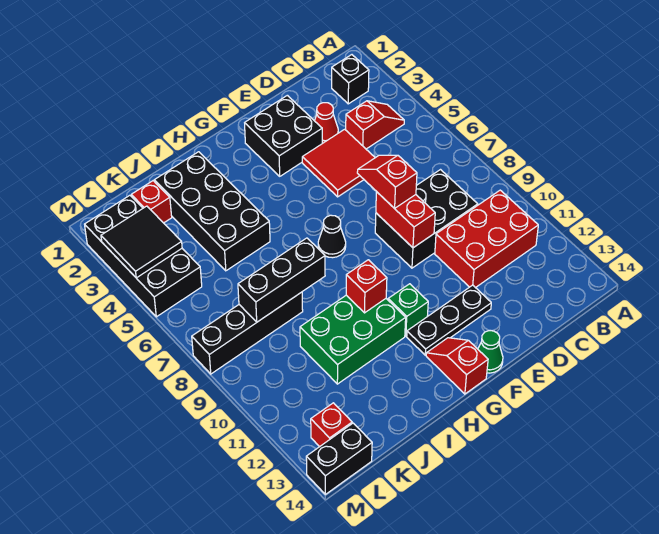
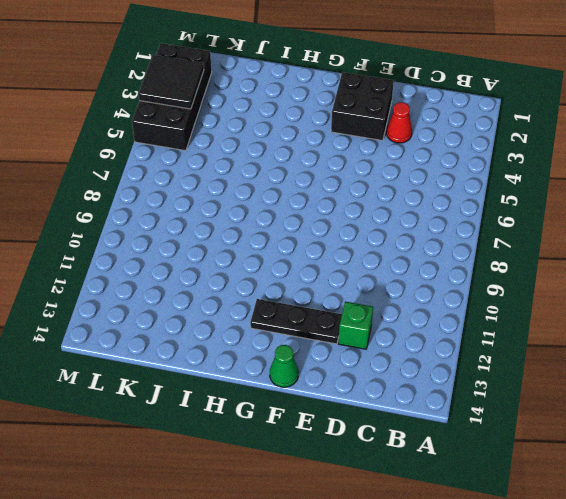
green brick D12 level 1 -> green brick G11 level 1
none -> black brick B2 level 1
none -> red slope B4:C4 level 1 top C
none -> red brick B10:D11 level 1

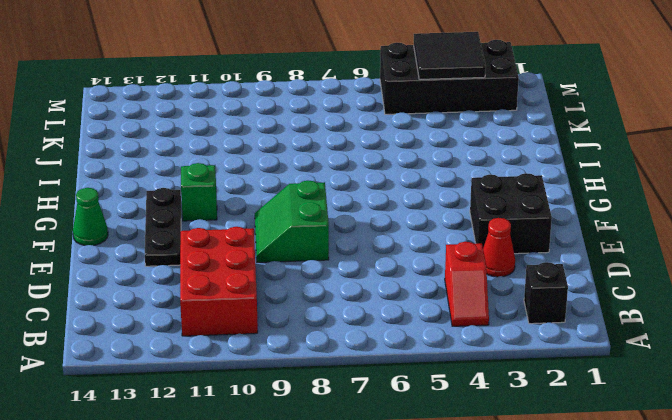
green slope E8:F9 level 1 top 8 -> black brick C8:E9 level 1
none -> red tile D4:E5 level 1
none -> black cone G7 level 1
none -> red slope G13:G14 level 1 top 14

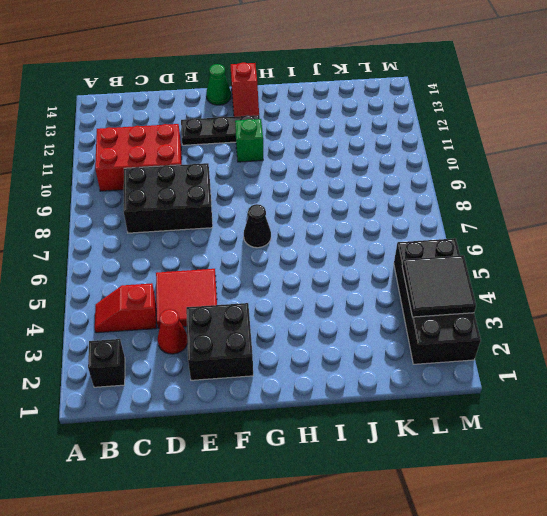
none -> green brick H10:J11 level 1
none -> black brick I2:J5 level 1
none -> black brick J8:M8 level 1

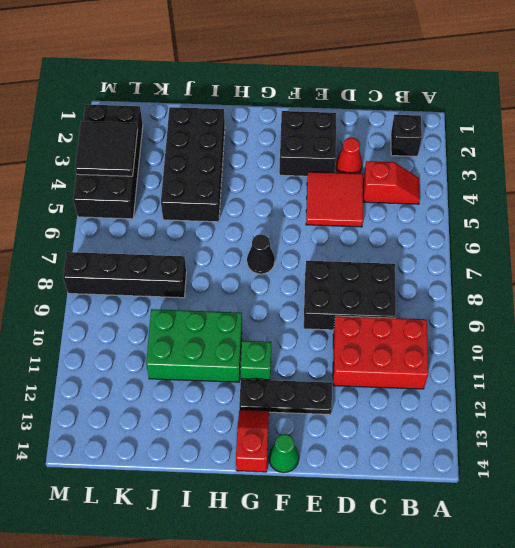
none -> red brick K2 level 1
none -> red brick L13 level 1
none -> black brick L14:M14 level 1

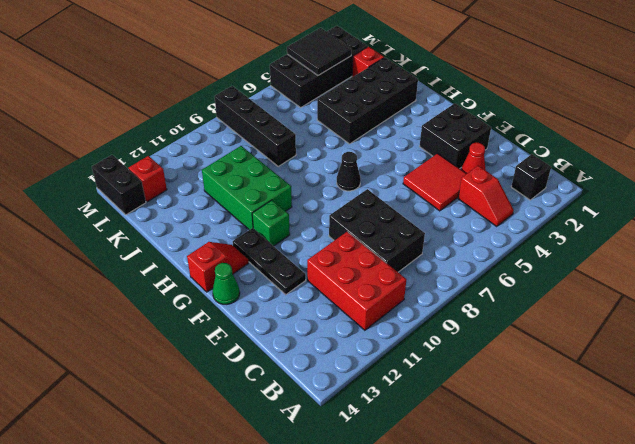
none -> red brick E8:E9 level 2
none -> red brick H10 level 2
none -> black brick I8:K8 level 2

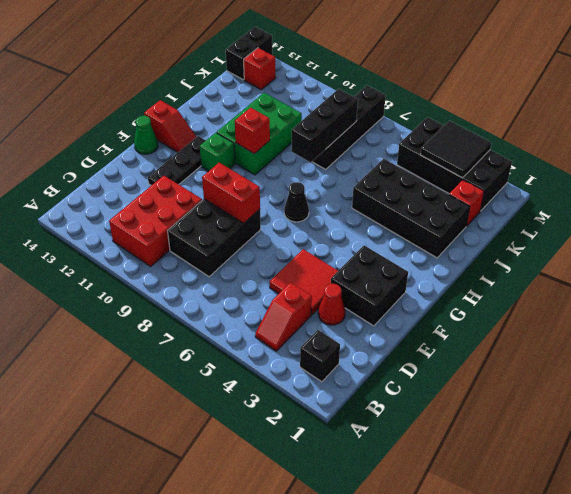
none -> red slope E7:E8 level 3 top 8

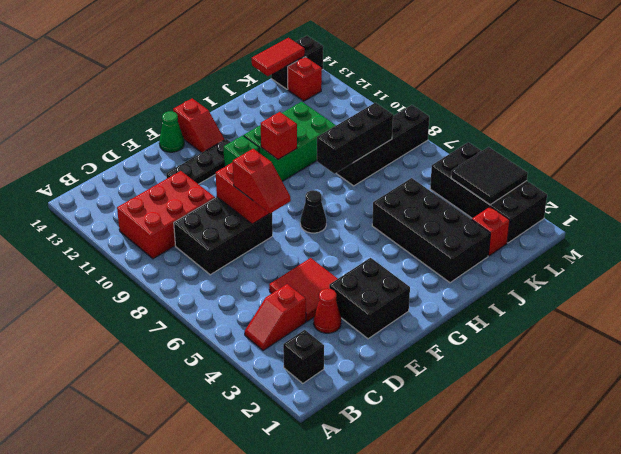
red tile K14:L14 level 2 -> none

